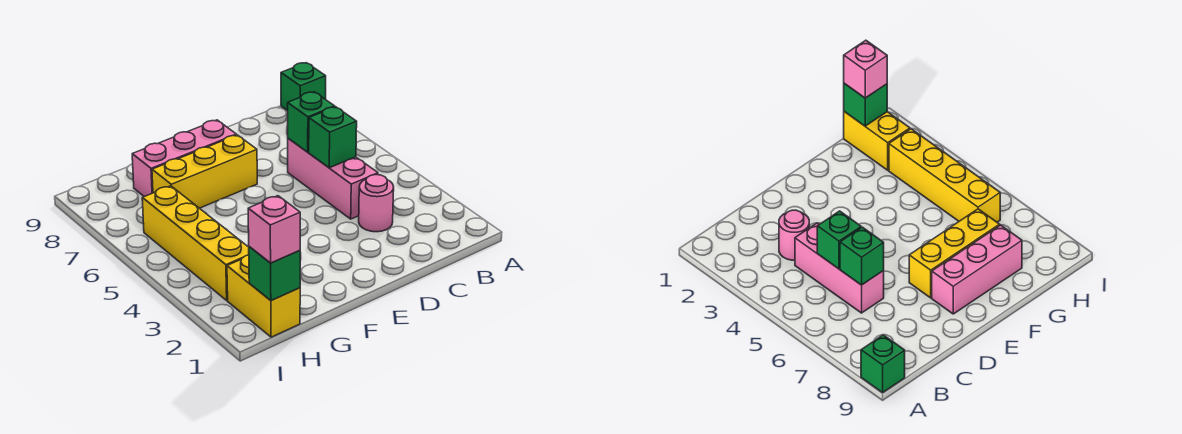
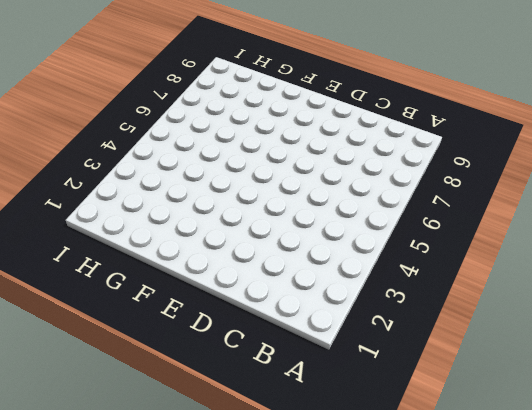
none -> green brick A9 level 1
none -> pink round brick C3 level 1

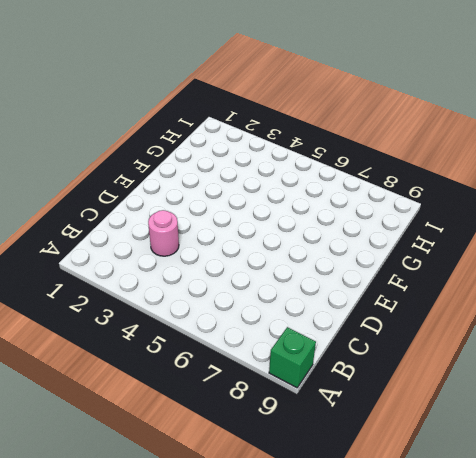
none -> pink brick C4:C6 level 1
none -> yellow brick E7:G7 level 1

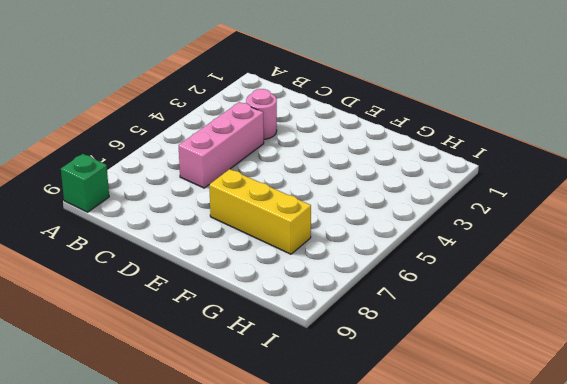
none -> pink brick E8:G8 level 1
none -> yellow brick H1:H2 level 1

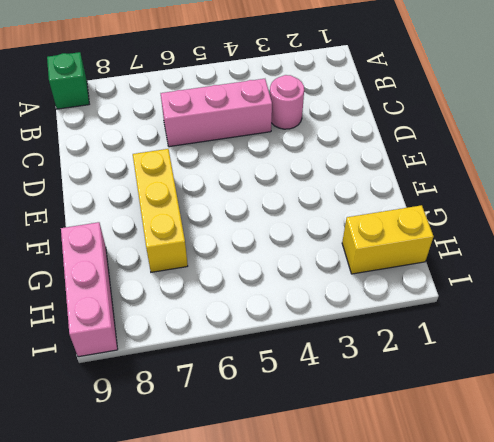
pink brick G9:I9 level 1 -> pink brick E8:G8 level 1
none -> yellow brick H3:H6 level 1
none -> green brick C5 level 2

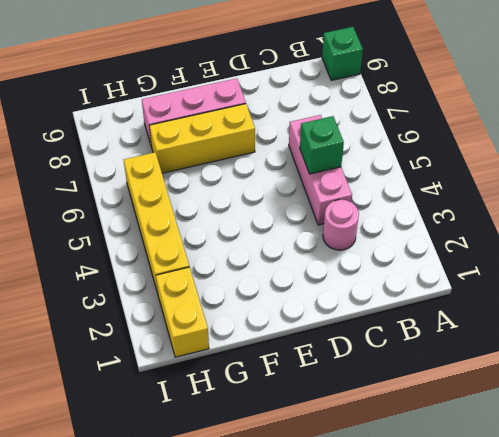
none -> green brick C6 level 2
none -> green brick H1 level 2

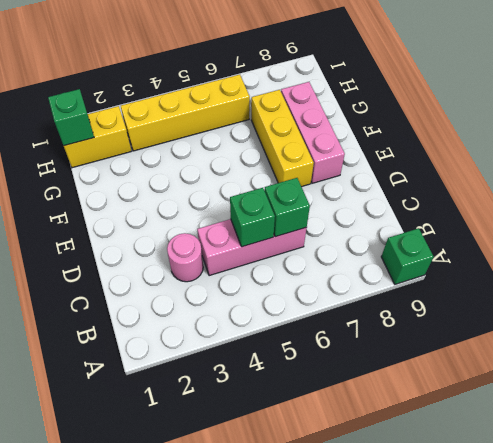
none -> pink brick H1 level 3

